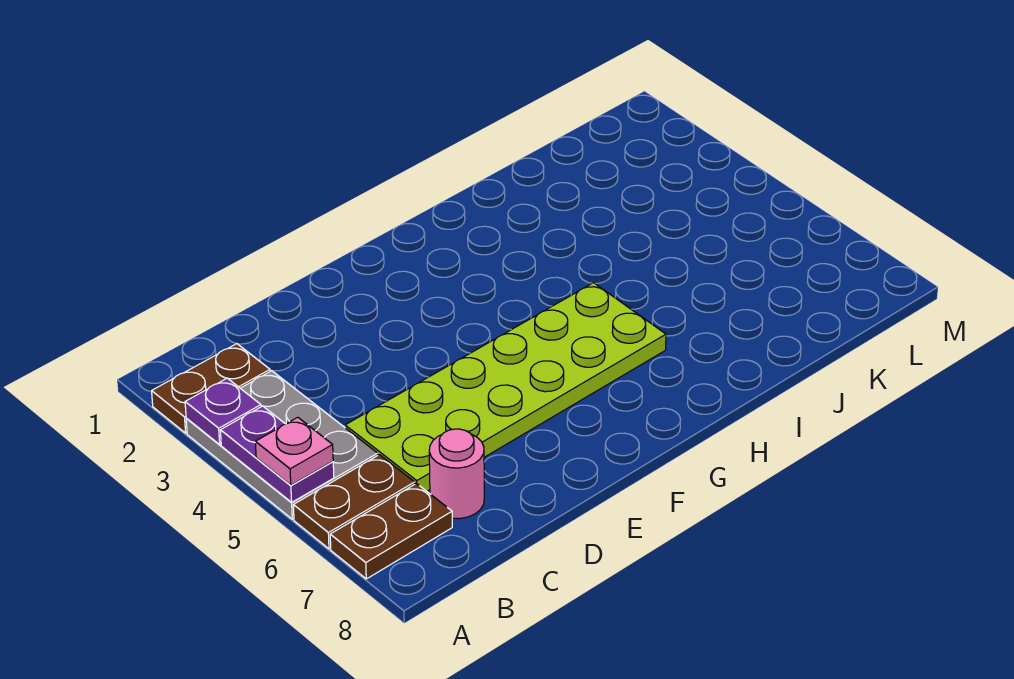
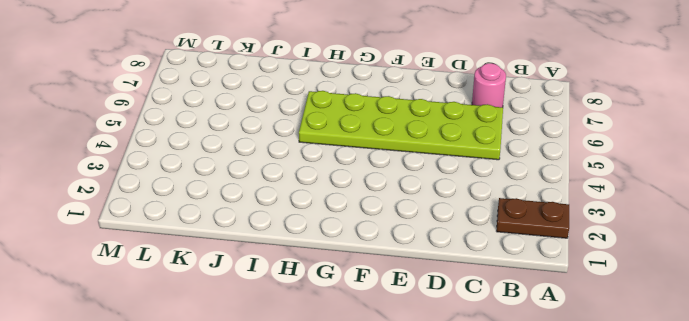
none -> grey plate A3:B5 level 1
none -> brown plate A6:B6 level 1

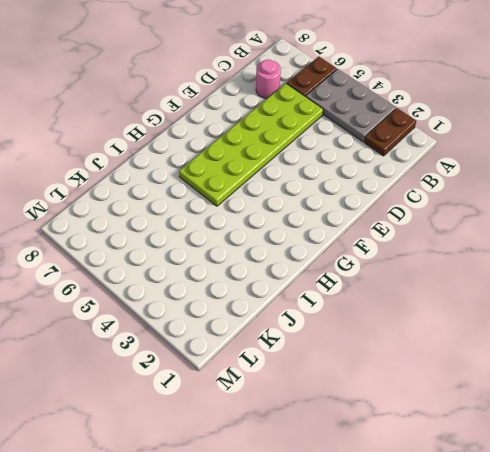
none -> brown plate A7:B7 level 1
none -> purple plate A3 level 2

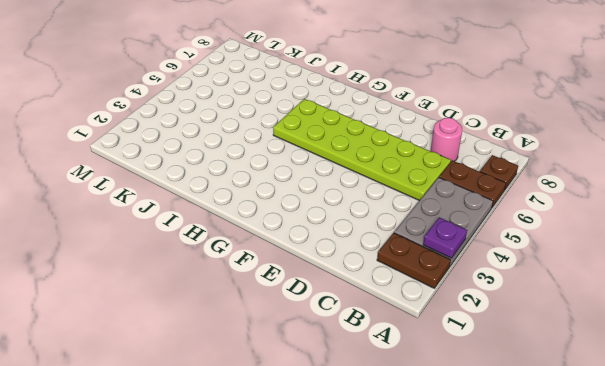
brown plate A7 level 1 -> brown plate A7:B7 level 1
none -> purple plate A4:A5 level 2
none -> pink plate A5 level 3

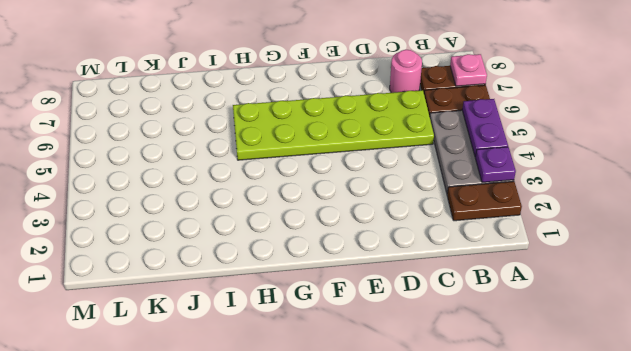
pink plate A7 level 2 -> pink plate A5 level 3

